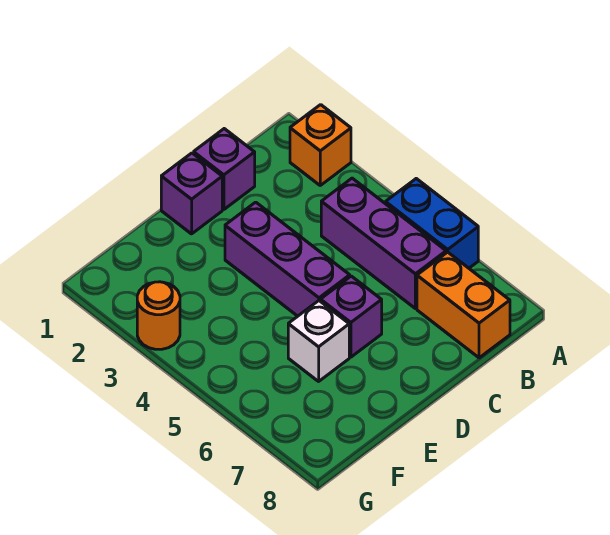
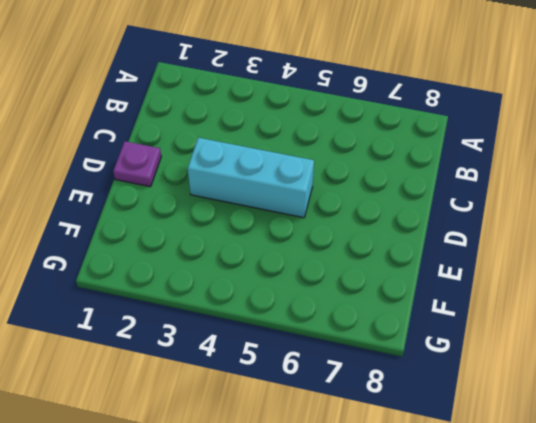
purple plate D1 level 1 -> purple brick D1 level 1
cyan brick D3:D5 level 1 -> purple brick D3:D5 level 1
none -> orange brick A2 level 1
none -> blue brick A5:A6 level 1

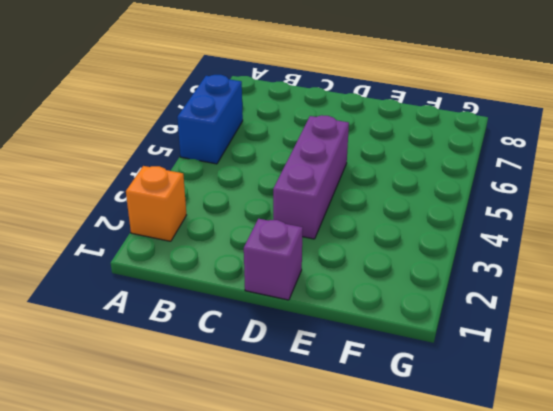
none -> purple brick B4:B6 level 1
none -> orange brick B7:B8 level 1

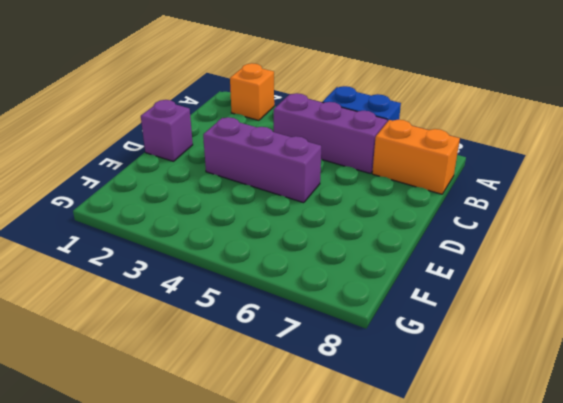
none -> purple brick C1 level 1
none -> purple brick D6 level 1

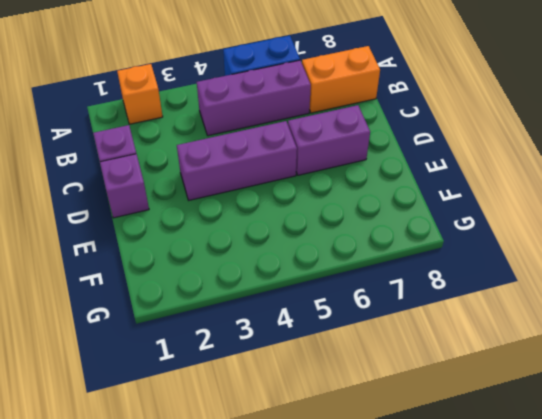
purple brick D6:D7 level 1 -> purple brick D6 level 1
none -> white brick E6 level 1
none -> orange round brick G3 level 1

